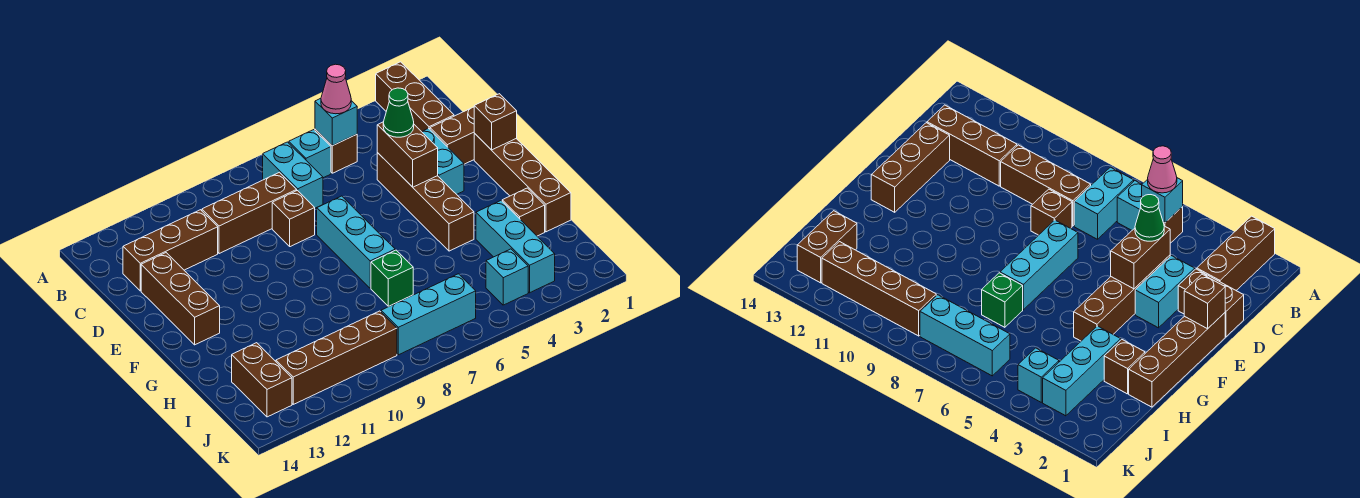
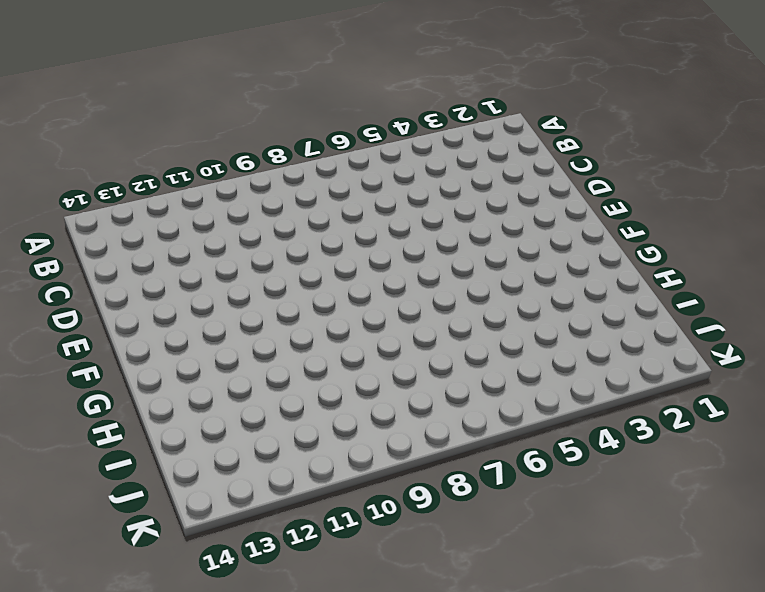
none -> brown brick A2:C2 level 1
none -> brown brick B5 level 1
none -> cyan brick B6 level 1

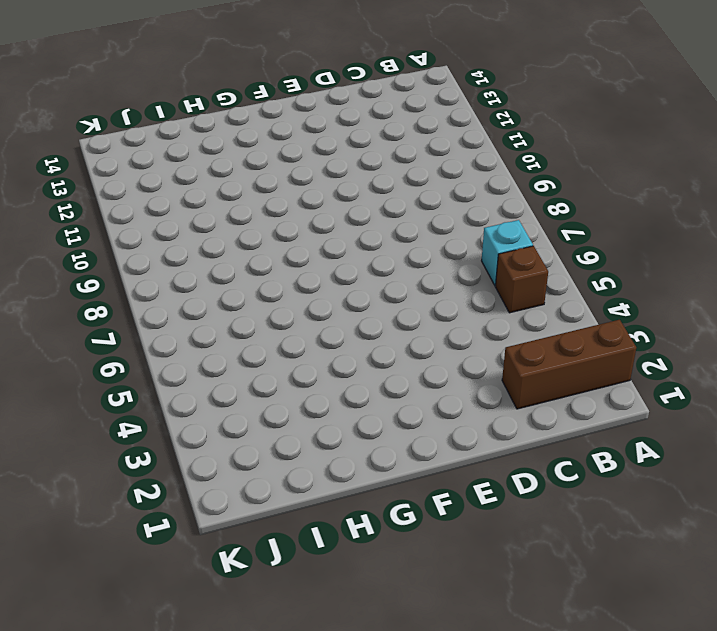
none -> cyan brick B7:C7 level 1
none -> brown brick C8:C10 level 1
none -> brown brick C11:C13 level 1

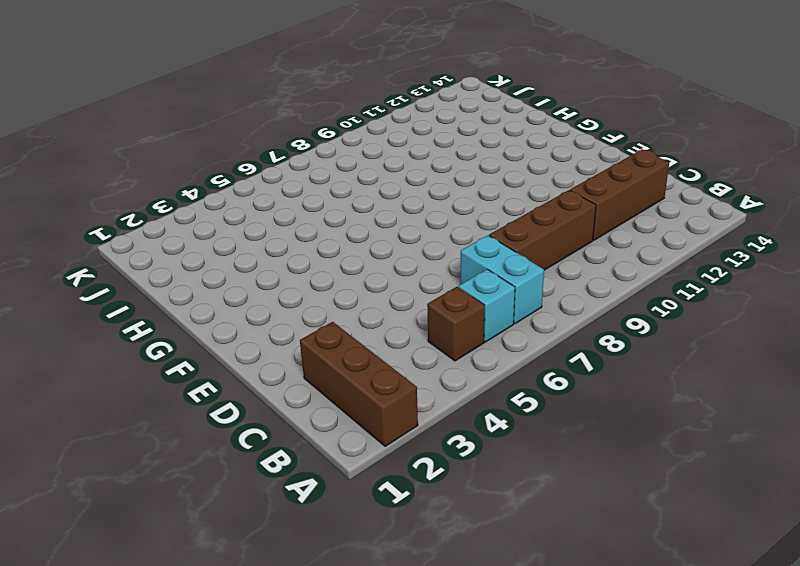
none -> brown brick D1:D2 level 1
none -> cyan brick D3:E3 level 1
none -> brown brick D4:G4 level 1

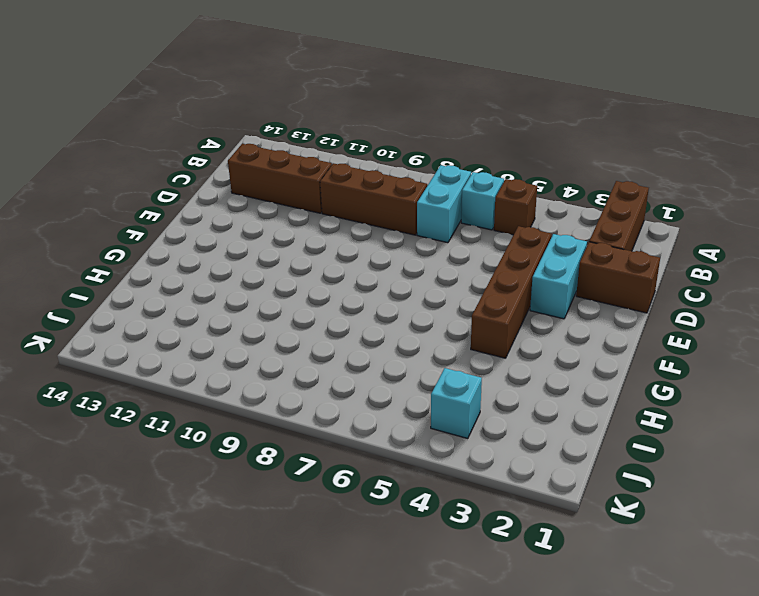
none -> brown brick D8 level 1
none -> brown brick D13:F13 level 1
none -> brown brick E1:H1 level 1

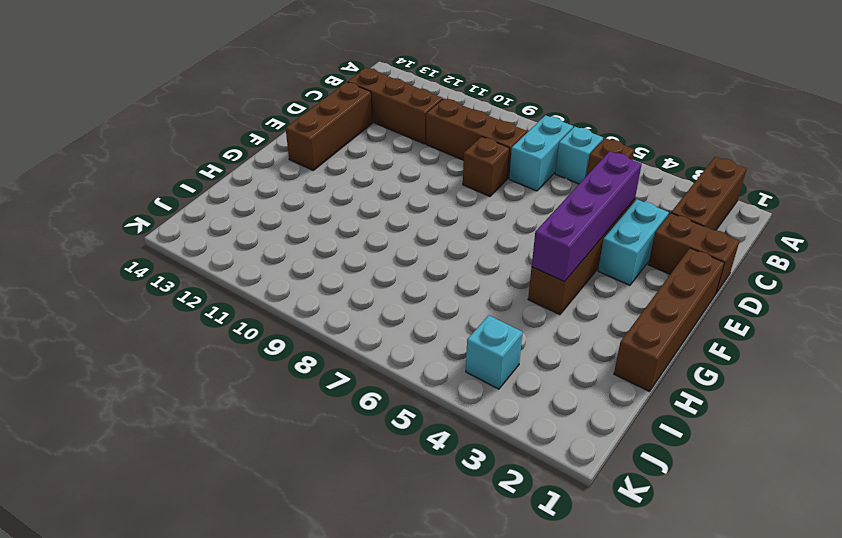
purple brick D4:G4 level 2 -> brown brick D4:E4 level 2
none -> cyan brick E7:G7 level 1
none -> brown brick H2 level 1
none -> cyan brick H3:J3 level 1

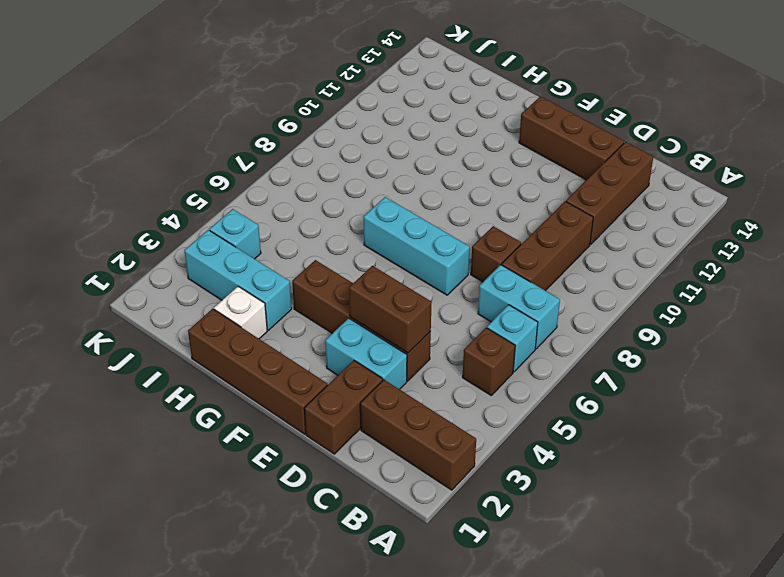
white brick H2 level 1 -> brown brick H2 level 1
none -> green brick H7 level 1
none -> brown brick I13:J13 level 1
none -> cyan brick J6:J8 level 1

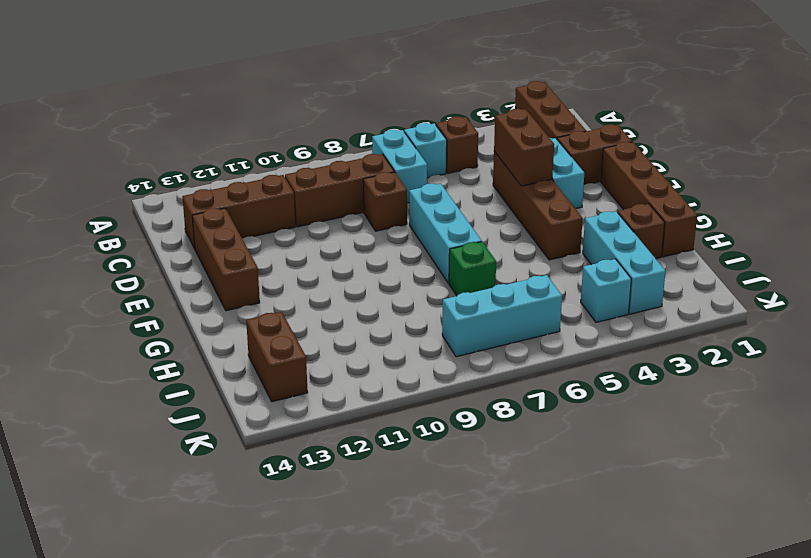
none -> brown brick J9:J12 level 1
none -> cyan brick B5 level 2
none -> brown brick E1 level 2

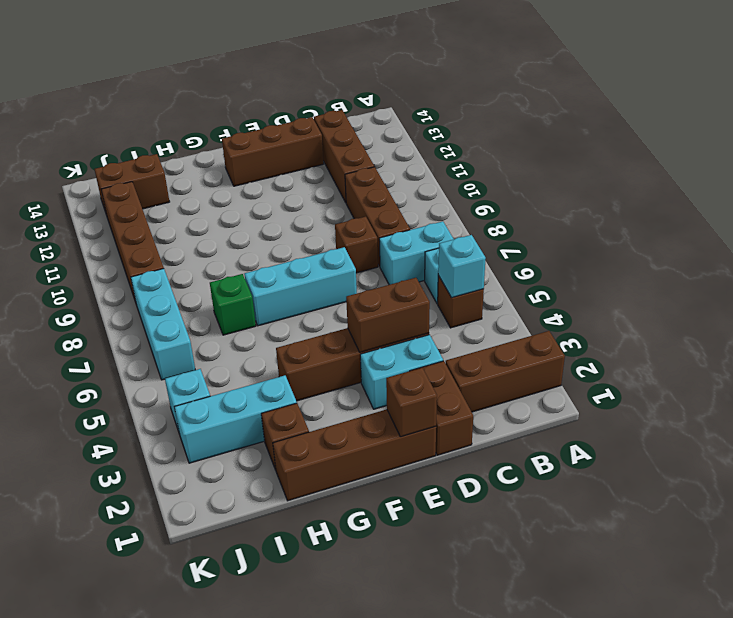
none -> pink cone B5 level 3
none -> green cone D4 level 3

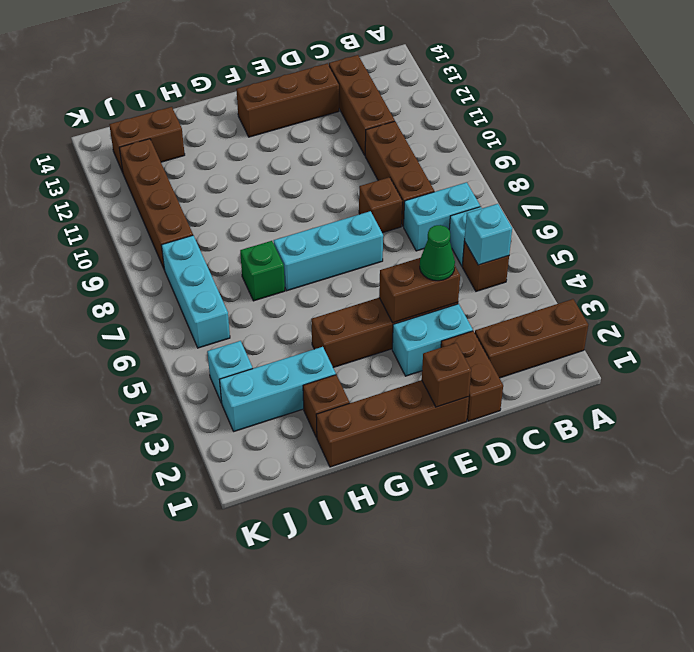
none -> pink cone B5 level 3

